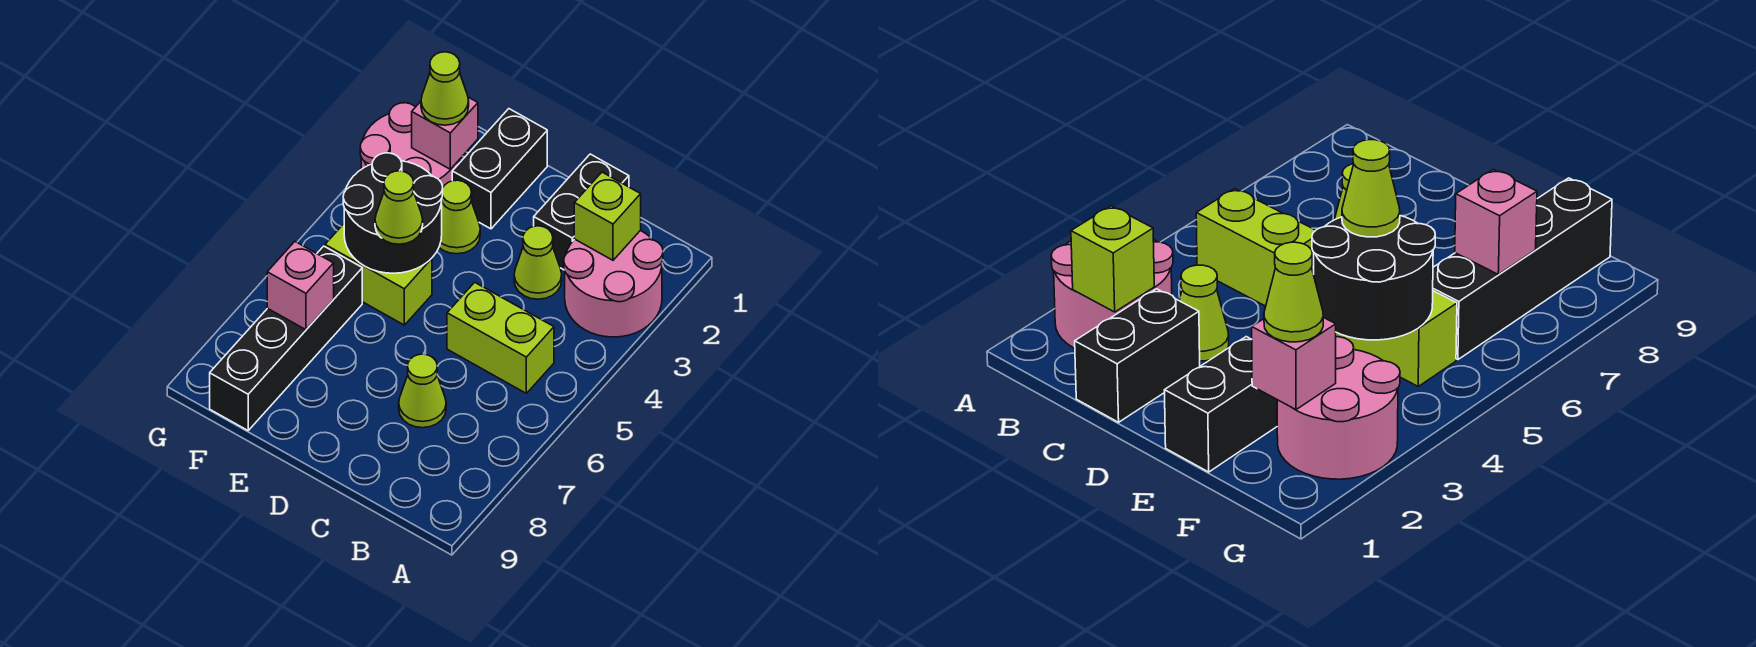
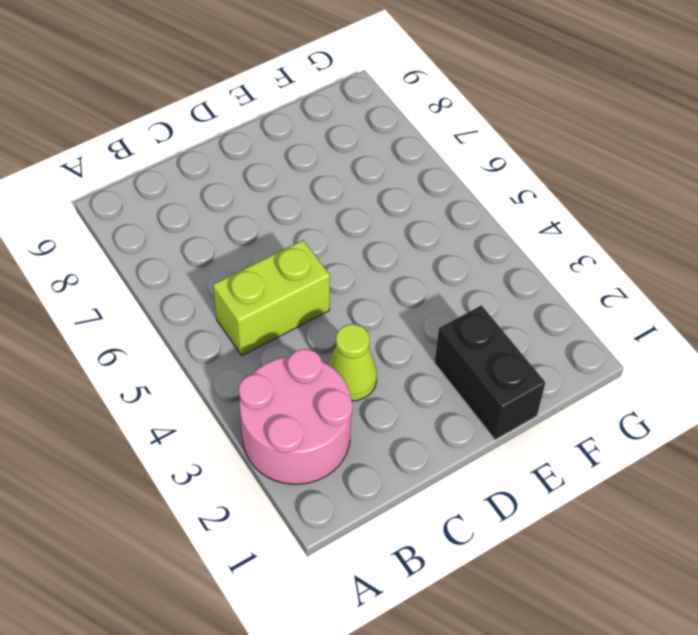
none -> black brick C1:C2 level 1
none -> lime cone C7 level 1
none -> lime cone E3 level 1

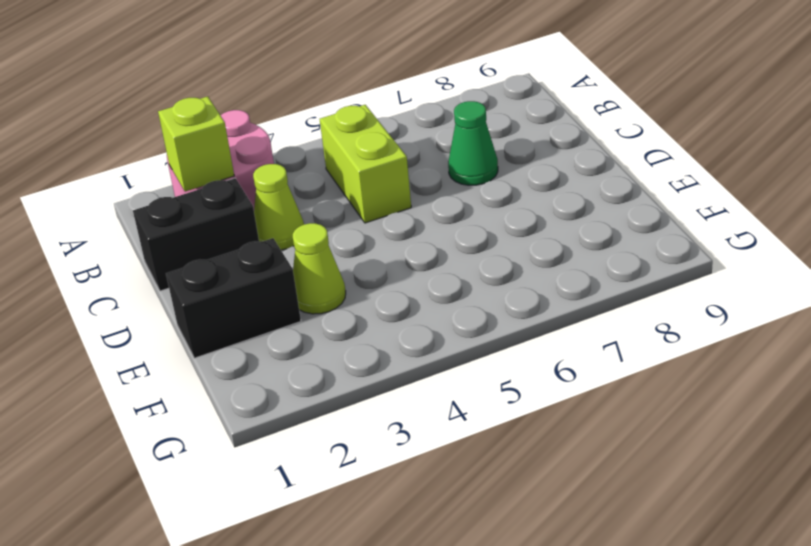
green cone C7 level 1 -> lime cone C7 level 1
none -> lime brick E5:F5 level 1
none -> pink round brick F2:G3 level 1
none -> black brick F6:F9 level 1

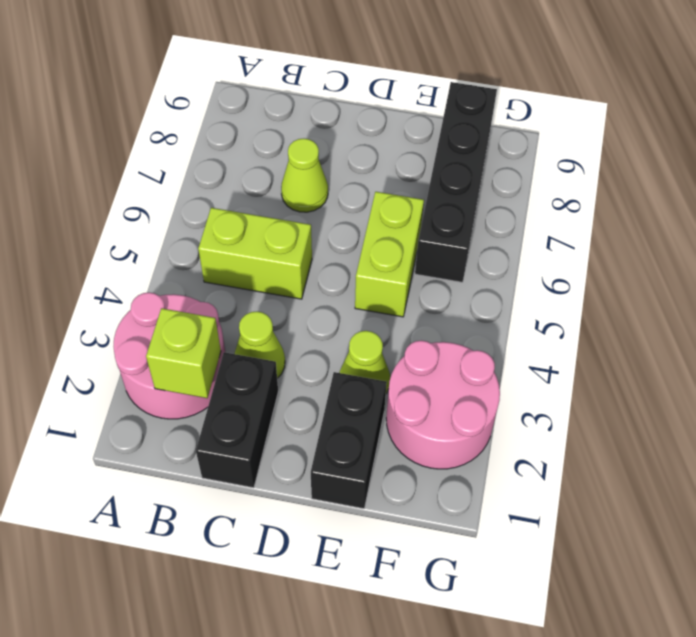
lime brick E5:E6 level 1 -> lime brick E5:F5 level 1
none -> black round brick E4:F5 level 2
none -> pink brick F2 level 2
none -> pink brick F7 level 2

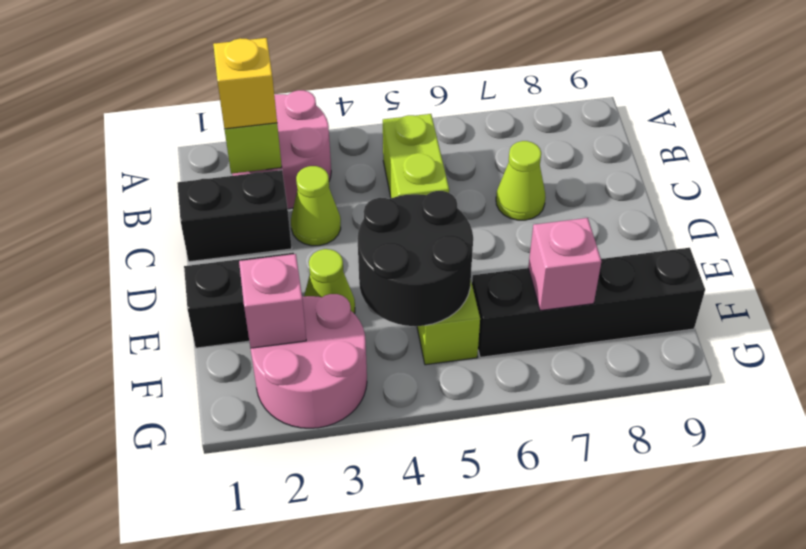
yellow brick B2 level 3 -> none
none -> lime cone E5 level 3
none -> lime cone F2 level 3

